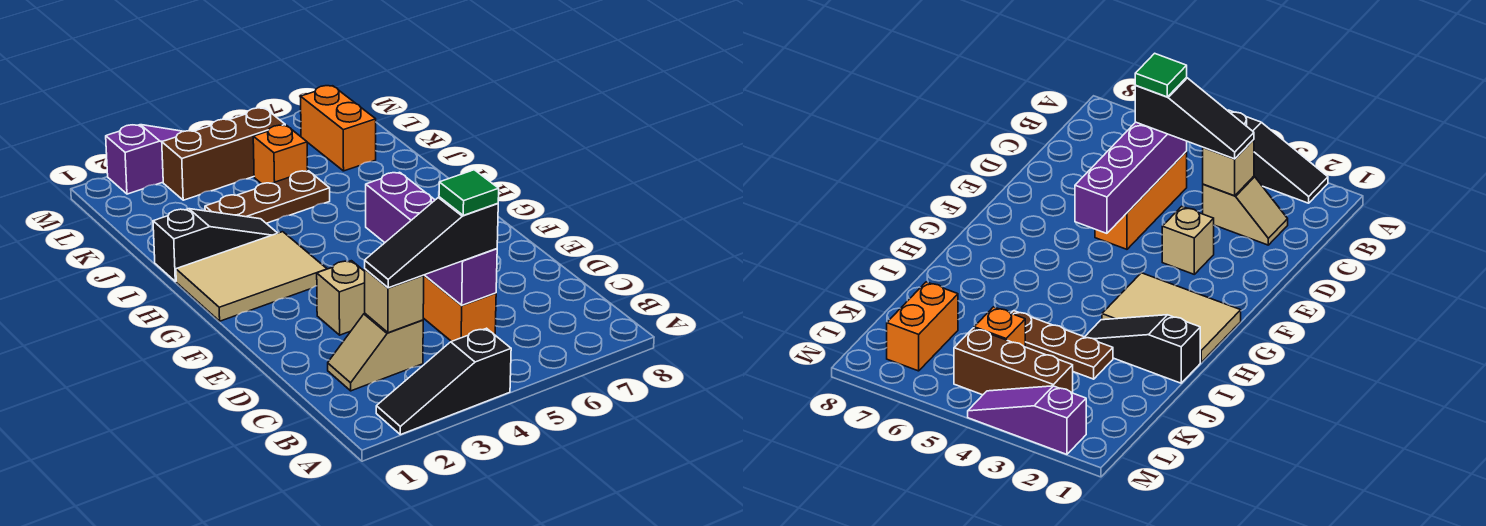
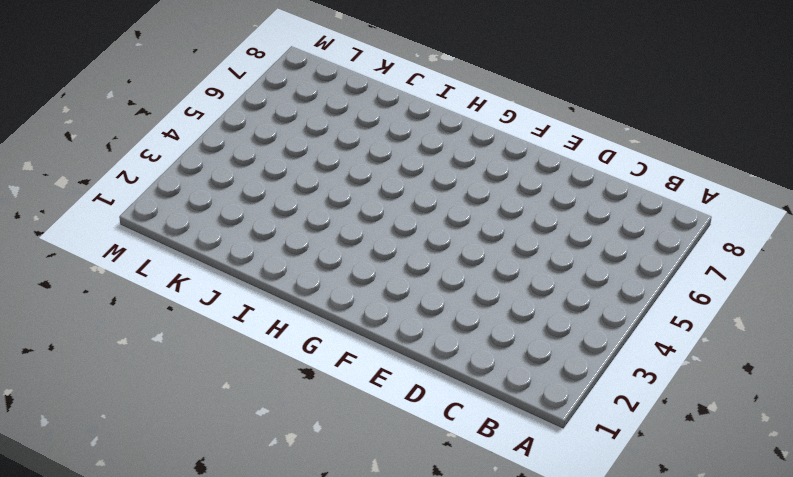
none -> black slope A2:A4 level 1 top 4
none -> tan slope C2:C3 level 1 top 3
none -> orange brick C5:E5 level 1

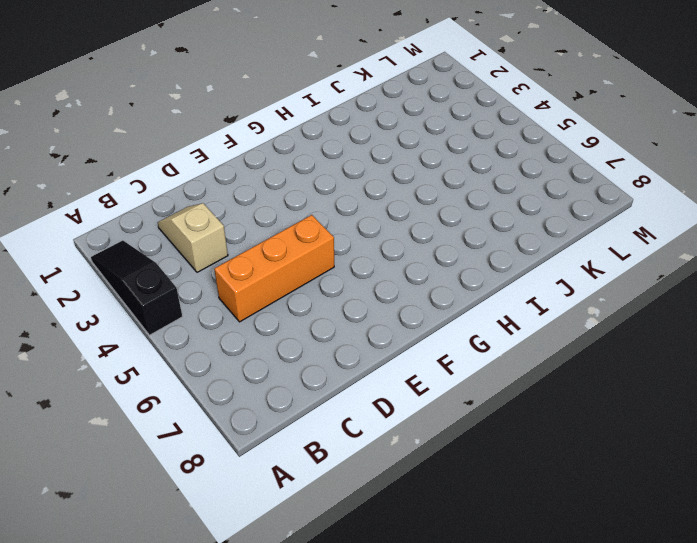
none -> tan brick E3 level 1
none -> tan tile G1:H3 level 1
none -> black slope I1:I3 level 1 top 1

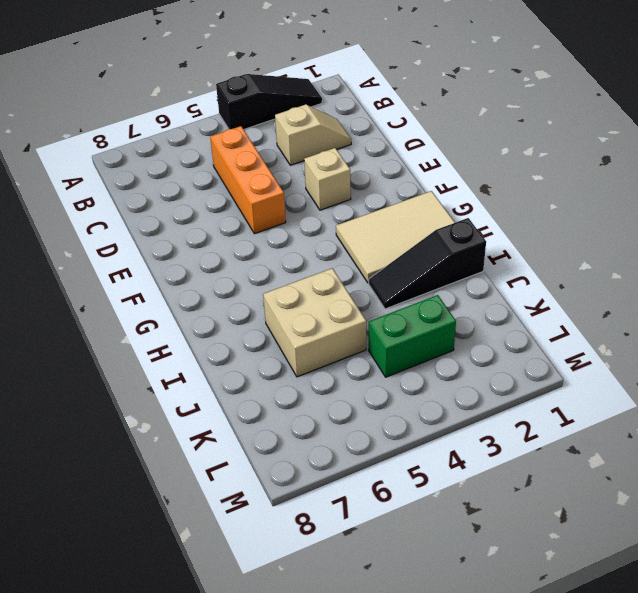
tan brick I5:J6 level 1 -> brown plate J3:J5 level 1
green brick K3:K4 level 1 -> none
none -> orange brick K5 level 1
none -> orange brick K7:L7 level 1
none -> brown brick L3:L5 level 1

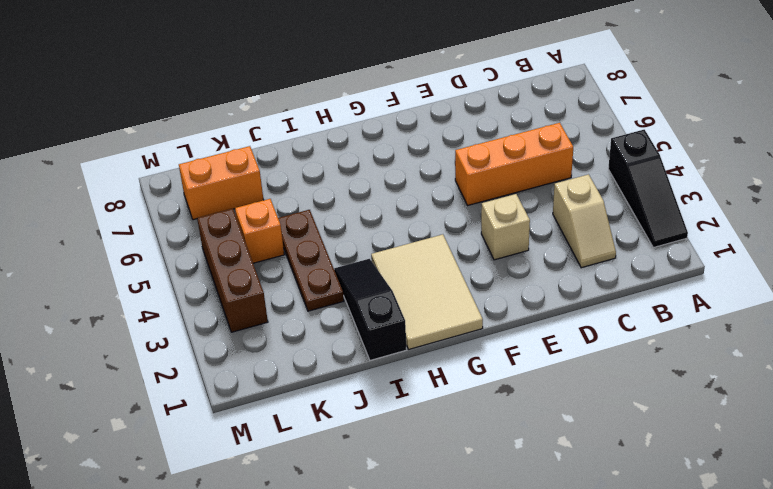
none -> purple slope M2:M4 level 1 top 2
none -> tan brick C3 level 2
none -> purple brick C5:F5 level 2

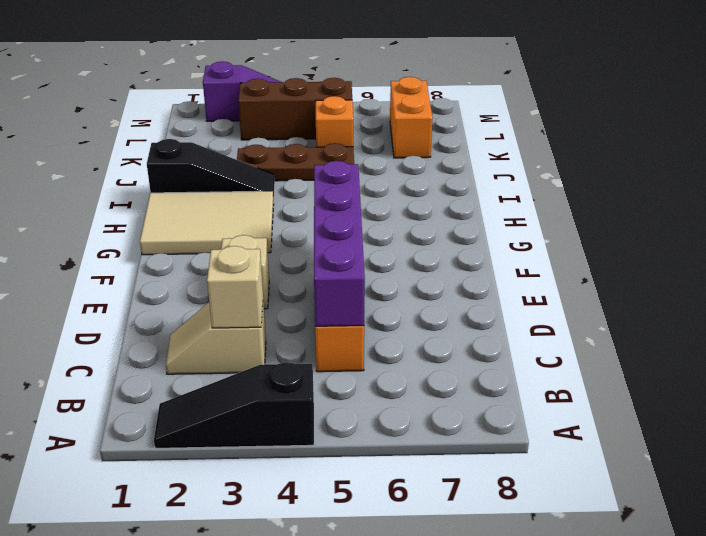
none -> black slope C3:C5 level 3 top 5
none -> green tile C5 level 4

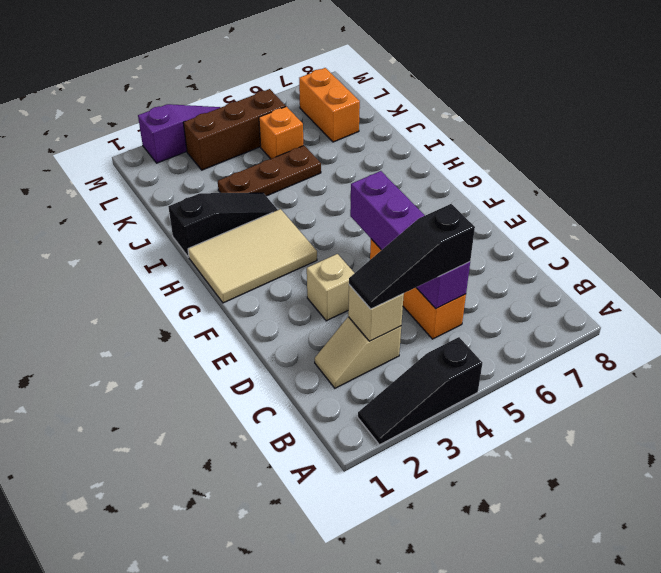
none -> green tile C5 level 4

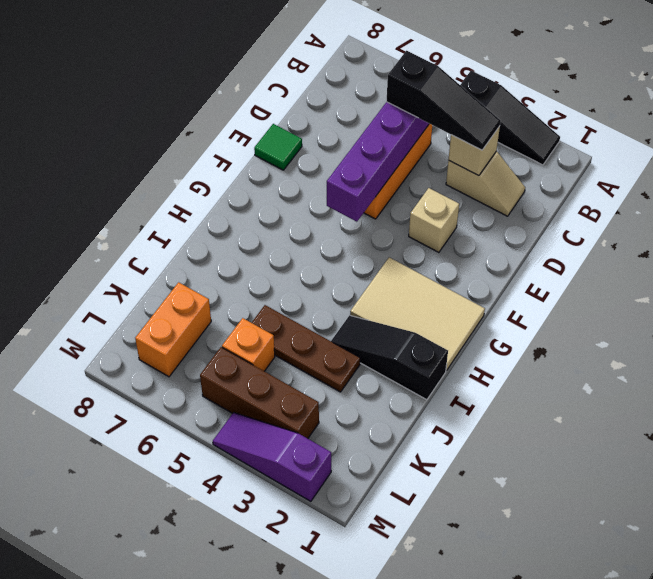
green tile E8 level 1 -> green tile C5 level 4

